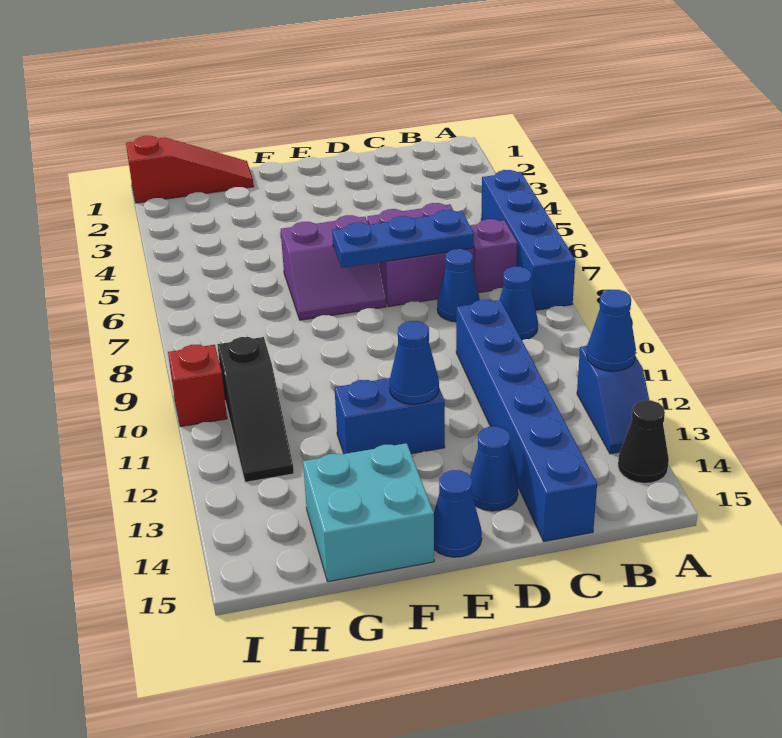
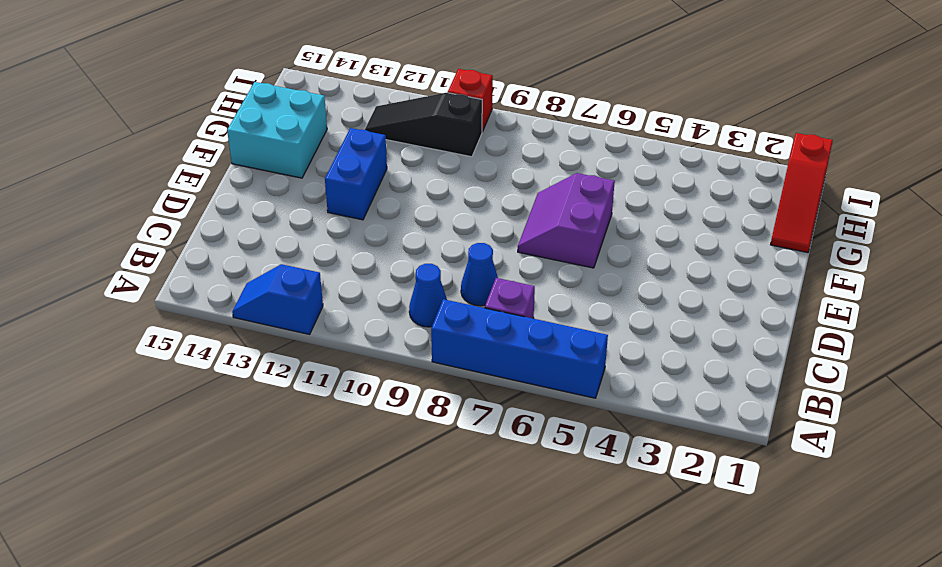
none -> black cone A14 level 1
none -> purple brick C6:D7 level 1
none -> blue brick C10:C15 level 1

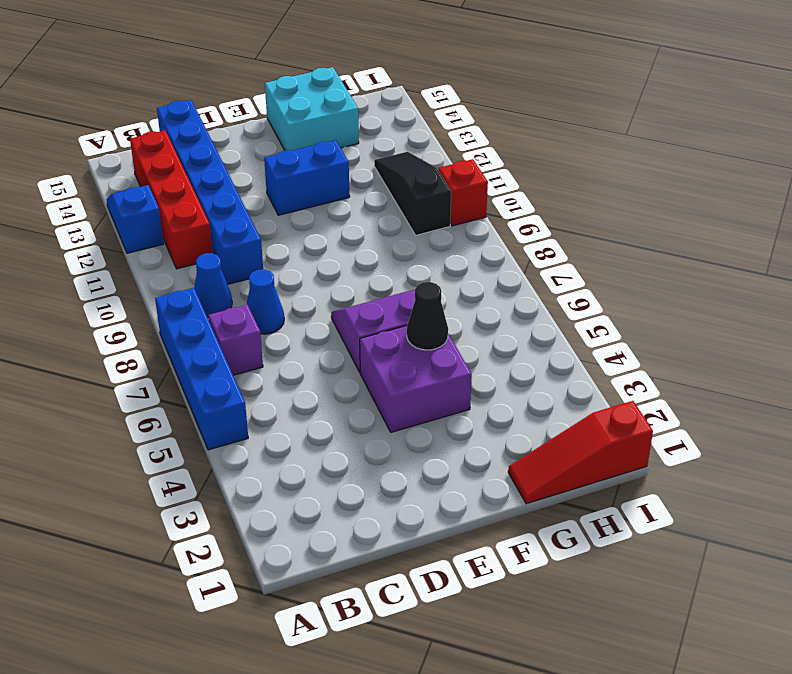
red brick B11:B14 level 1 -> none
purple brick E4:F5 level 1 -> purple brick C6:D7 level 1
black cone F5 level 2 -> black cone A14 level 1
none -> blue cone D14 level 1
none -> blue cone E15 level 1
none -> blue cone A12 level 2

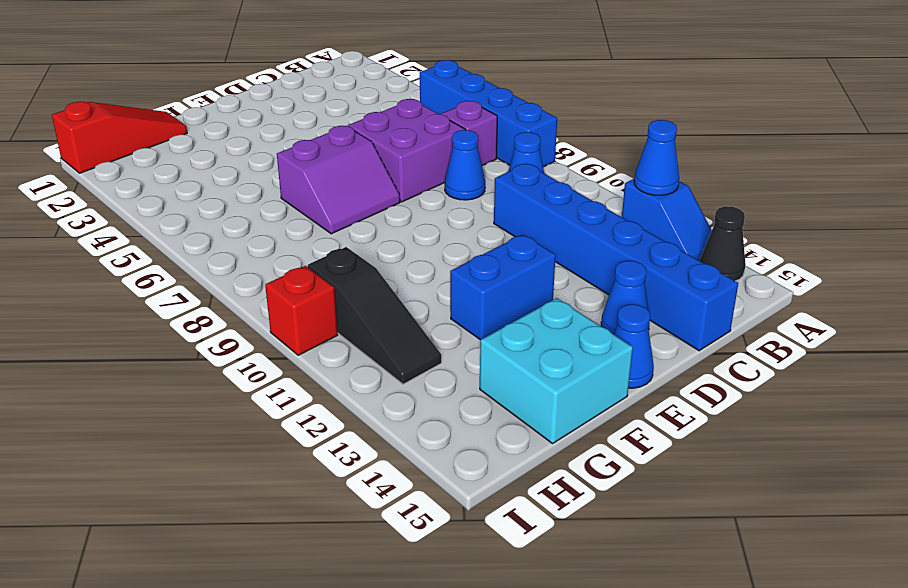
none -> blue plate C7:E7 level 2
none -> blue cone E12 level 2

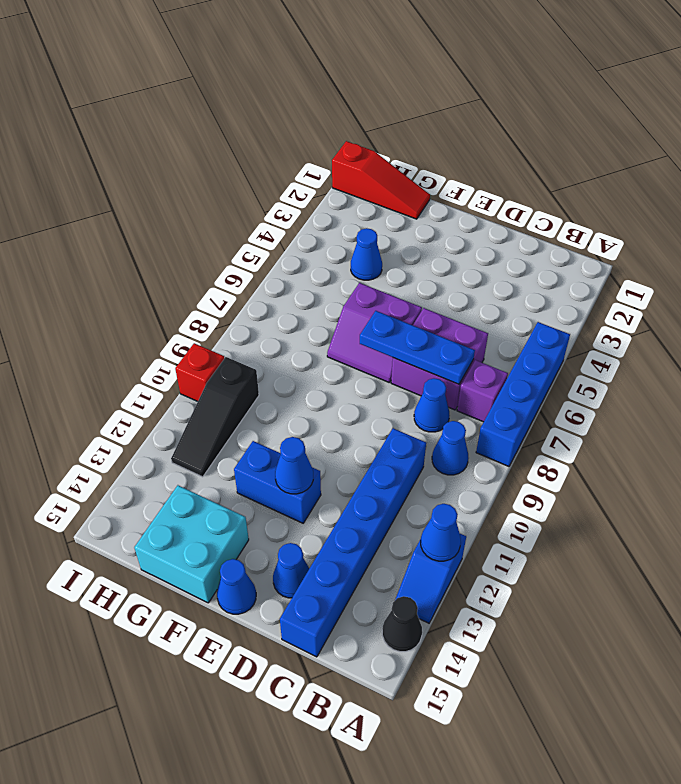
blue cone G4 level 1 -> none

